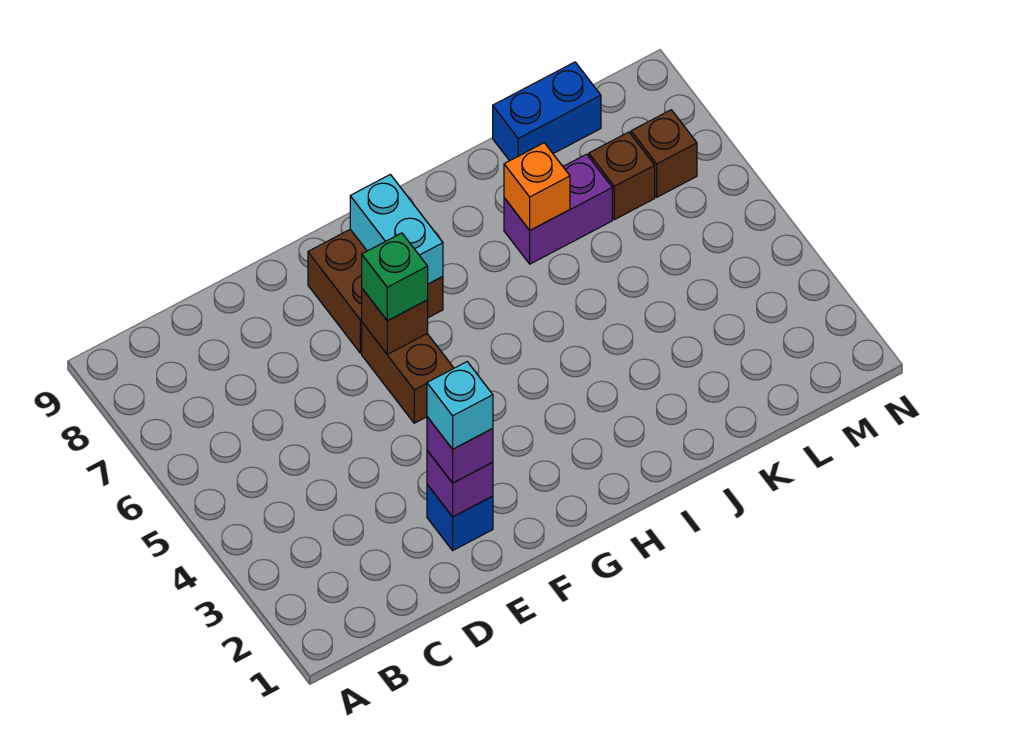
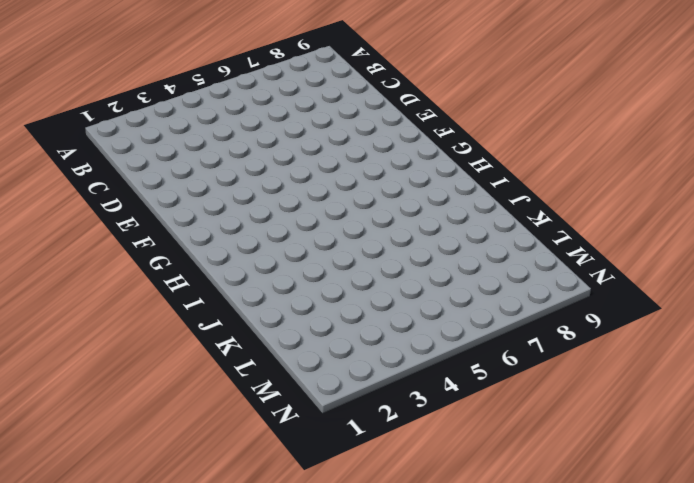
none -> blue brick E2 level 1
none -> brown brick F5:F6 level 1
none -> brown brick F7:G8 level 1

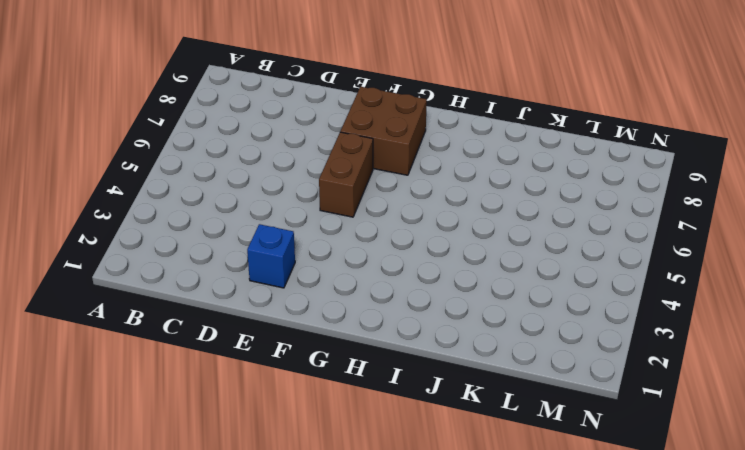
none -> purple brick J7:K7 level 1
none -> blue brick K9:L9 level 1
none -> brown brick L7 level 1

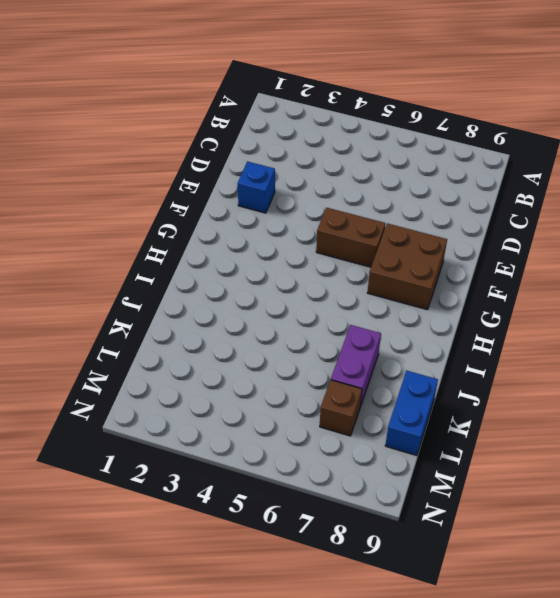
none -> brown brick M7 level 1
none -> purple brick E2 level 2
none -> brown brick F6 level 2

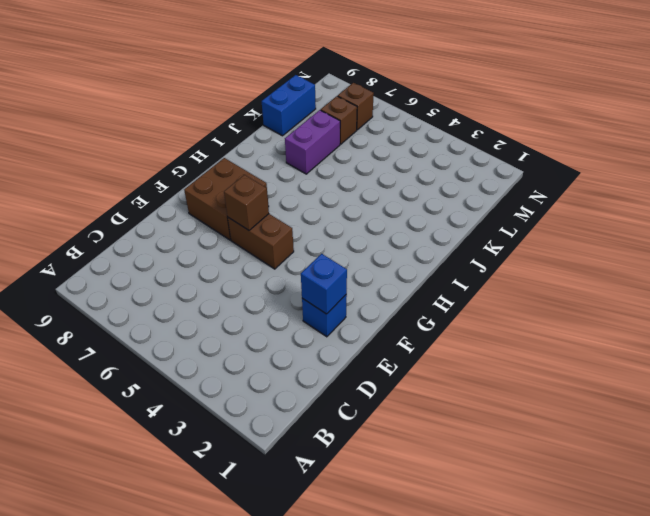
blue brick E2 level 2 -> purple brick E2 level 2
none -> cyan brick G7:G8 level 2
none -> orange brick J7 level 2
none -> purple brick E2 level 3

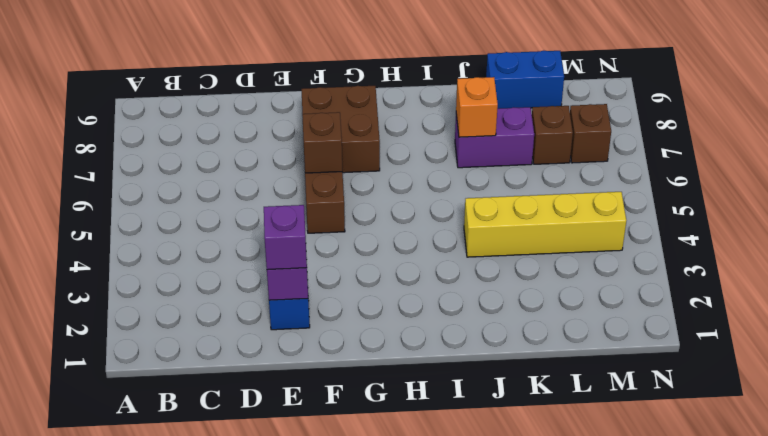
yellow brick J4:M4 level 1 -> none
none -> cyan brick G7:G8 level 2
none -> green brick F6 level 3
none -> cyan brick E2 level 4

